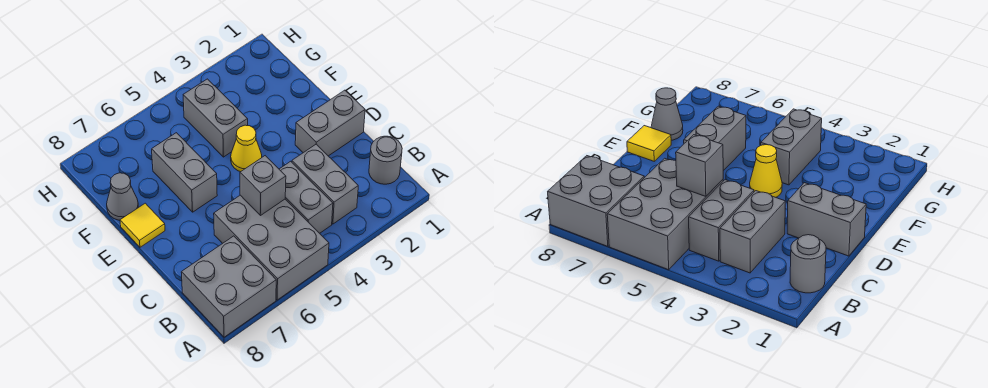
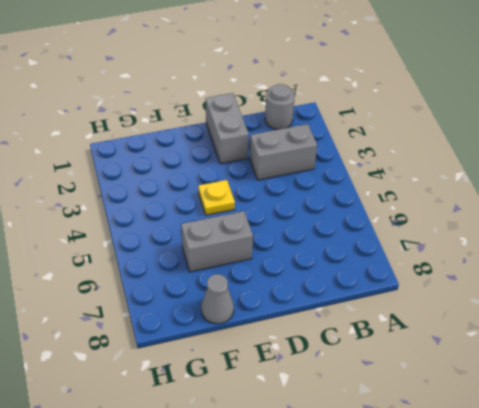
yellow plate E4 level 1 -> yellow cone E4 level 1
none -> grey brick A5:C6 level 1
none -> grey brick A7:B8 level 1
none -> grey brick B4:C4 level 1

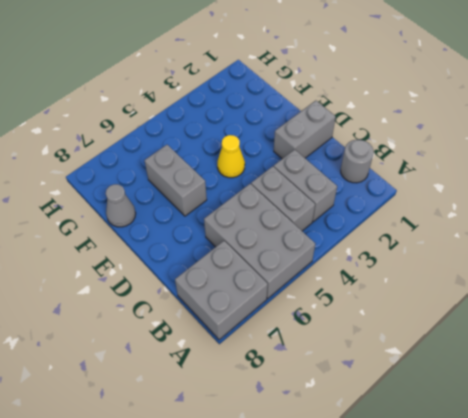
none -> yellow tile E8 level 1
none -> grey brick F4:G4 level 1
none -> grey brick C5 level 2

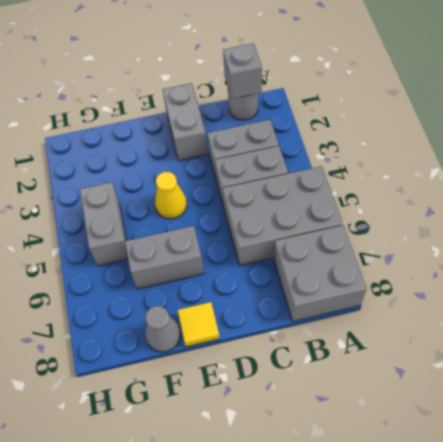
grey brick B1 level 2 -> grey brick C5 level 2
grey brick G4:G5 level 1 -> grey brick F4:G4 level 1

